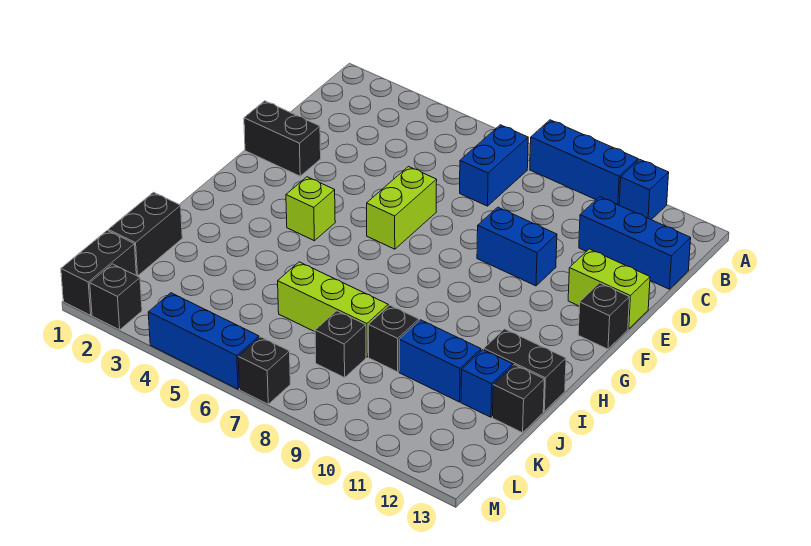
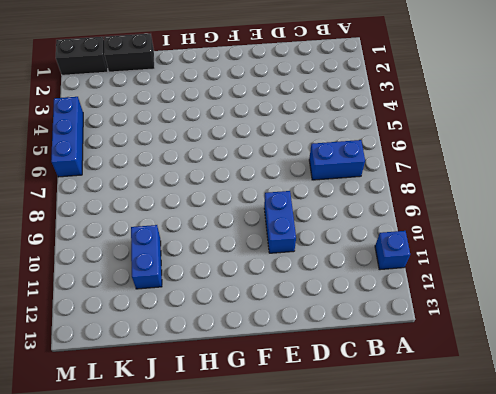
none -> blue brick A8:A10 level 1
none -> blue brick C11:C13 level 1
none -> black brick E1:E2 level 1

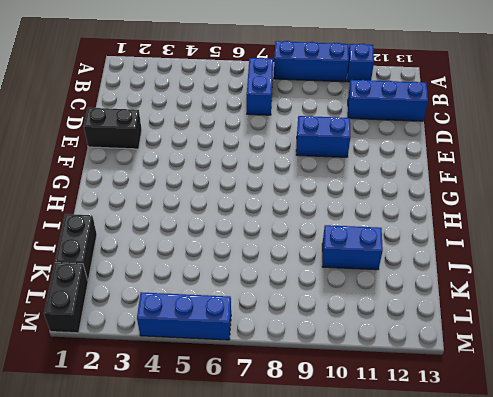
none -> lime brick E6:F6 level 1
none -> lime brick E12:E13 level 1
none -> black brick F13 level 1

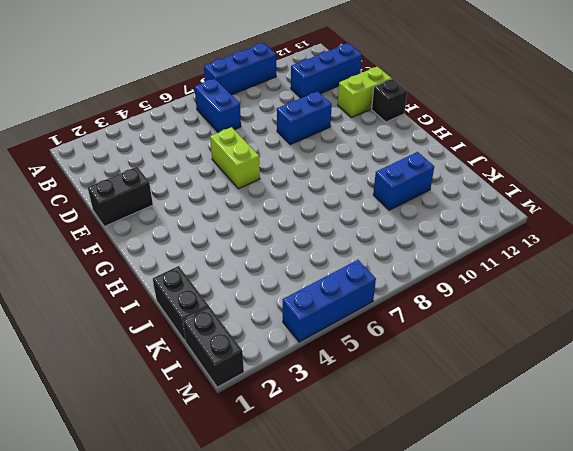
none -> blue brick A11 level 1
none -> lime brick G4 level 1
none -> black brick I12:I13 level 1

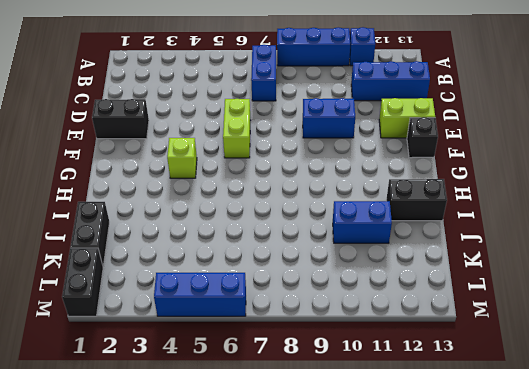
none -> lime brick J6:J8 level 1
none -> black brick J9 level 1
none -> blue brick J12 level 1

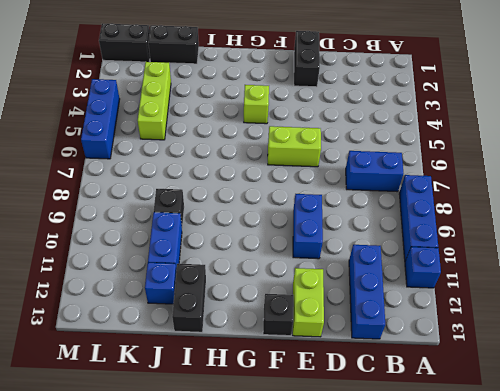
lime brick K3:K5 level 1 -> lime brick J6:J8 level 1
none -> black brick J13 level 1
none -> black brick K8 level 1
none -> black brick M2 level 1

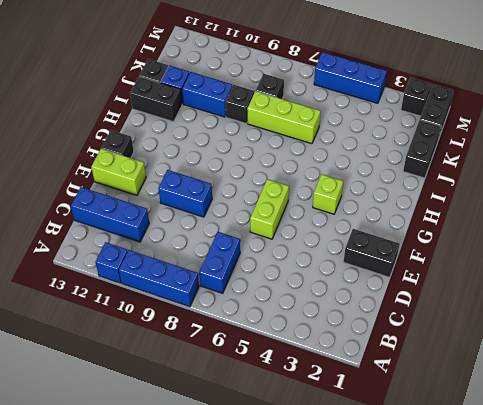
none -> black brick M7 level 1

